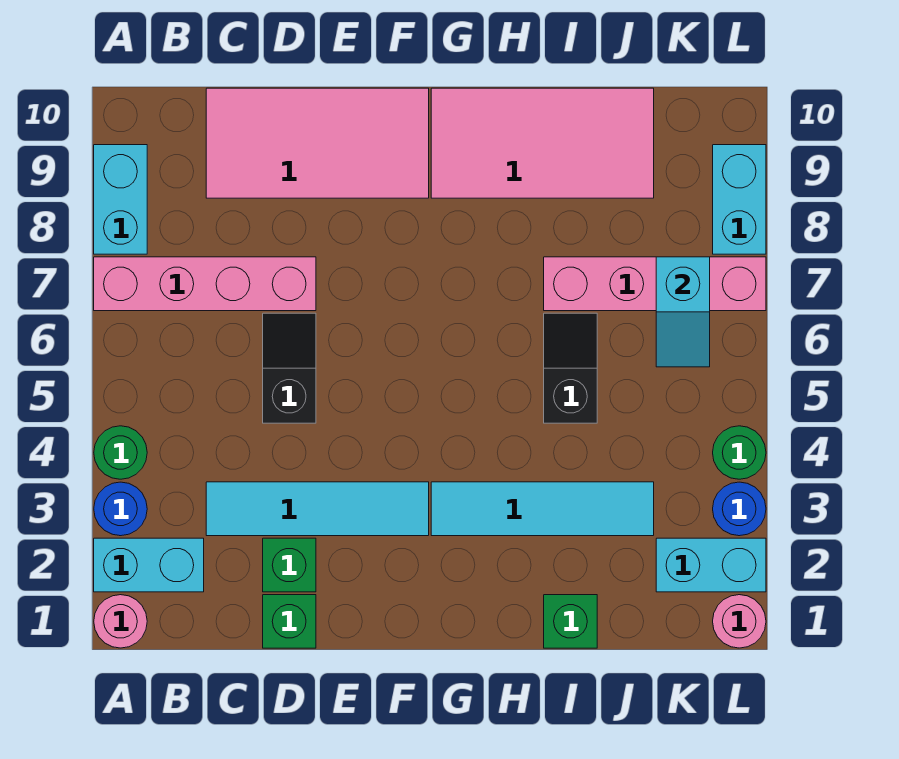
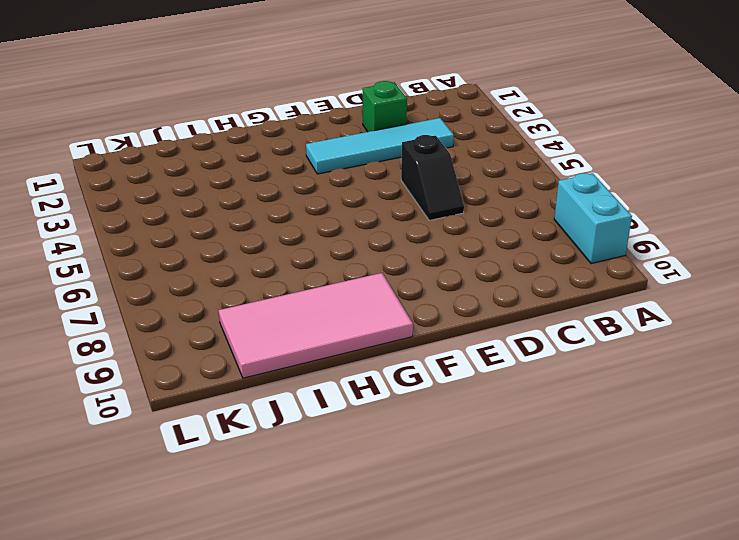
none -> pink round brick A1 level 1
none -> cyan brick A2:B2 level 1
none -> blue round brick A3 level 1

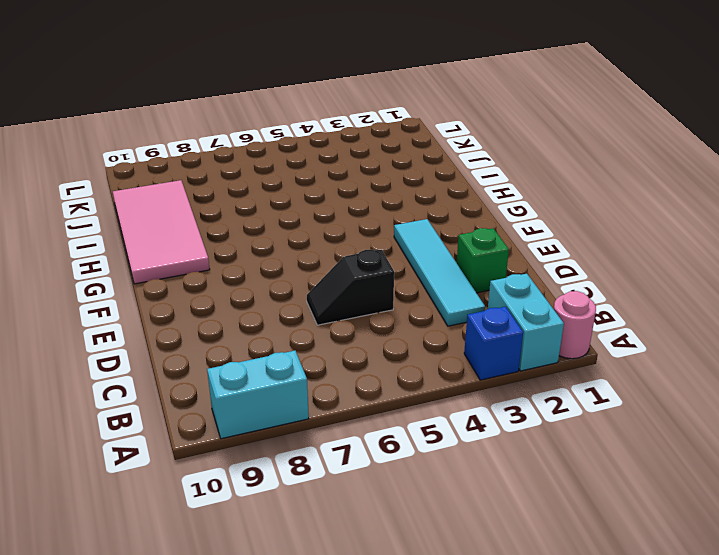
blue brick A3 level 1 -> blue round brick A3 level 1
none -> green round brick A4 level 1
none -> pink brick A7:D7 level 1
none -> pink tile C9:F10 level 1

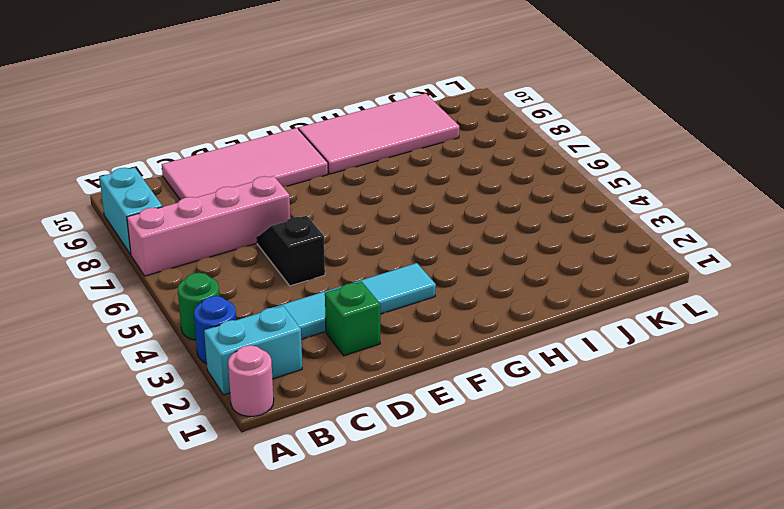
none -> green brick D1 level 1
none -> cyan tile G3:J3 level 1
none -> green brick I1 level 1

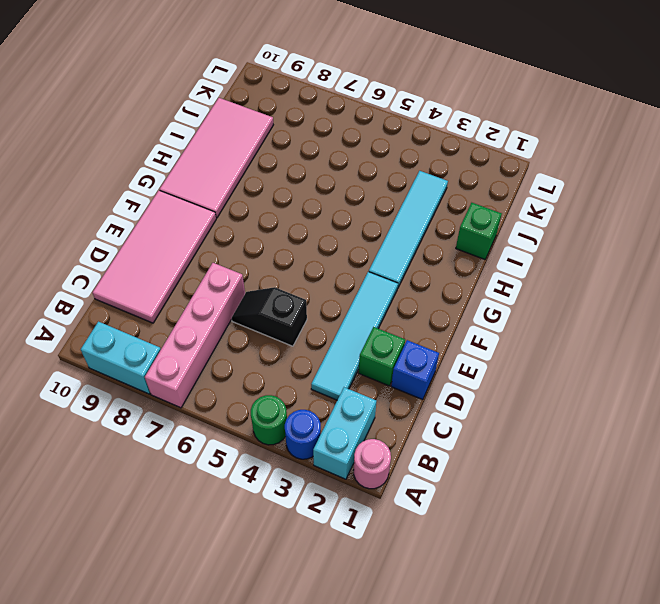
blue brick D1 level 1 -> green brick D1 level 1
none -> black slope I5:I6 level 1 top 5
none -> pink brick I7:L7 level 1
none -> cyan brick K2:L2 level 1

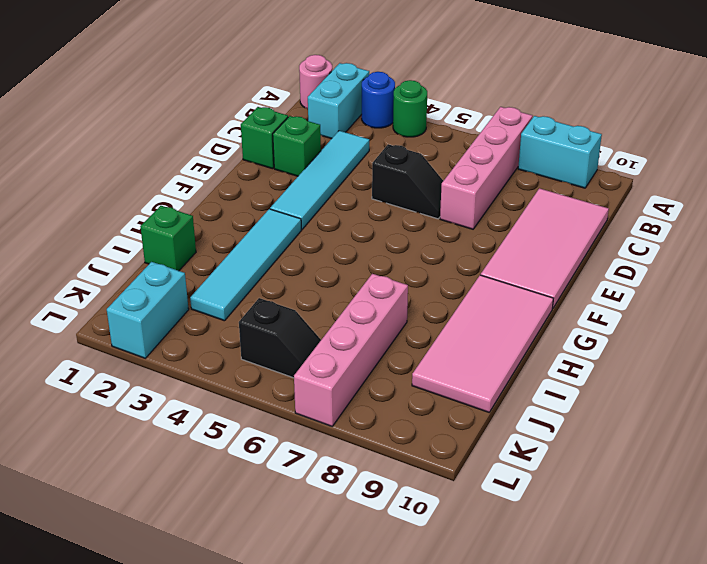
black slope K5:K6 level 1 top 5 -> black slope I5:I6 level 1 top 5
none -> pink round brick L1 level 1
none -> blue round brick L3 level 1
none -> green round brick L4 level 1

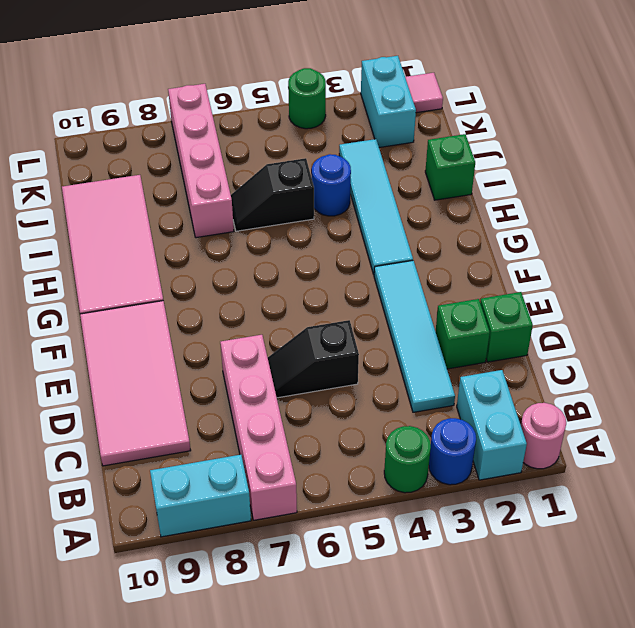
blue round brick I4 level 1 -> blue round brick L3 level 1
pink tile L1 level 1 -> pink round brick L1 level 1
none -> cyan brick L8:L9 level 1
none -> cyan slope K6:K7 level 2 top 7

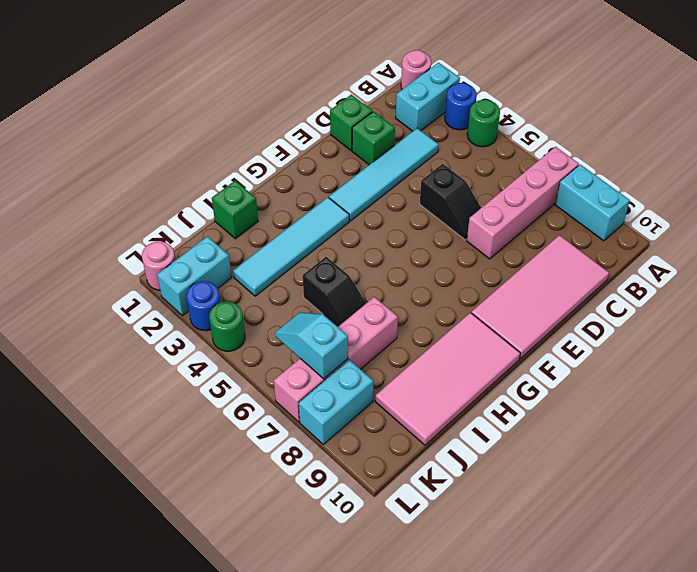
cyan brick K8:L8 level 1 -> cyan brick L8:L9 level 1

